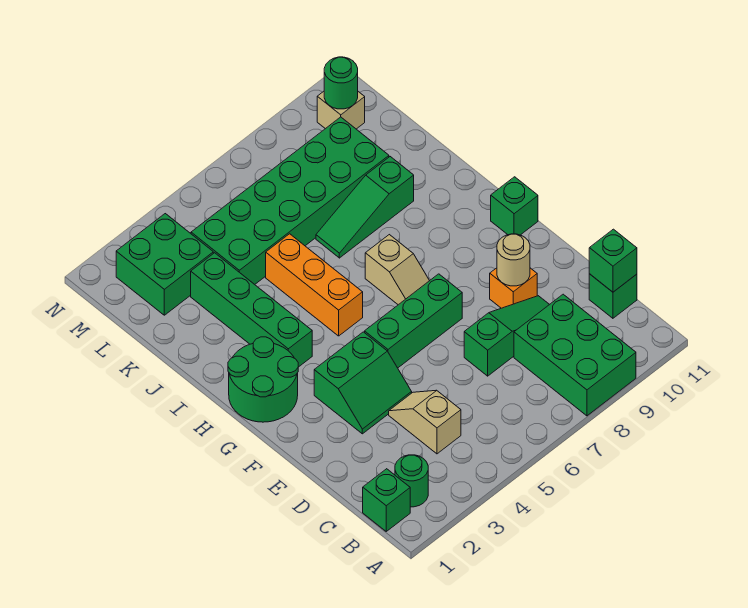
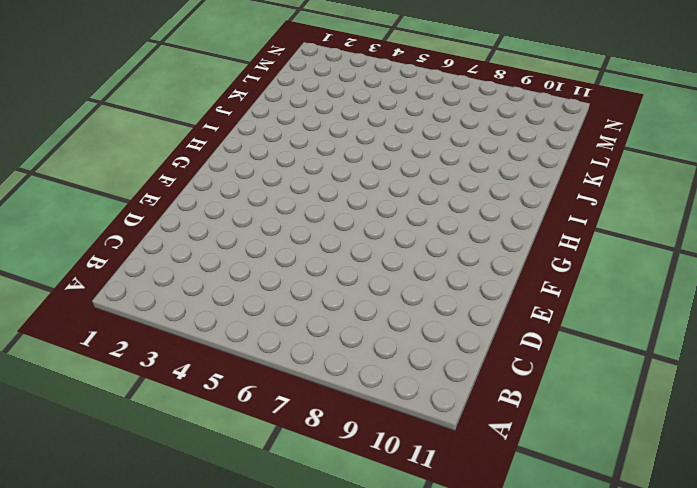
none -> green brick A8:C9 level 1
none -> green brick B1 level 1
none -> green round brick B2 level 1

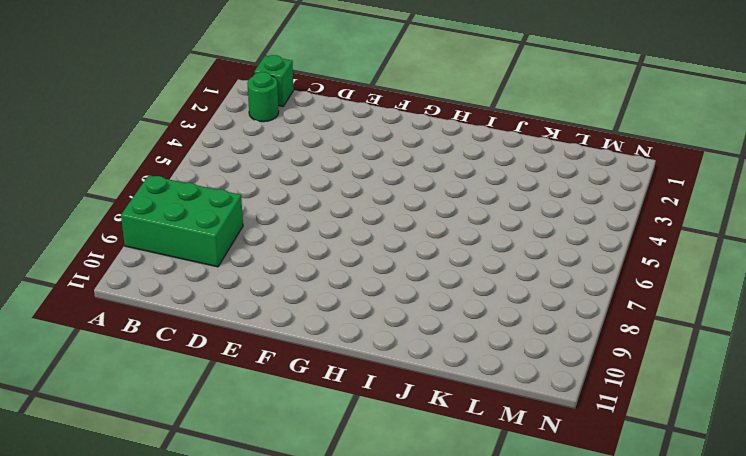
none -> tan slope C4:D4 level 1 top C
none -> green brick C11 level 1
none -> green slope D7:D9 level 1 top 7

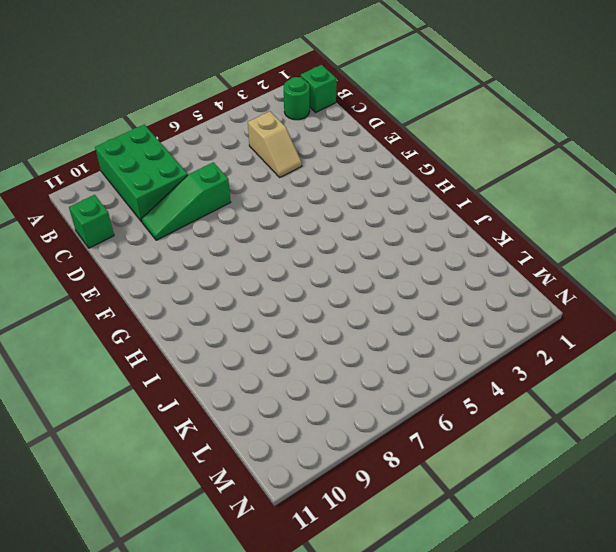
none -> green slope E3:F4 level 1 top F
none -> orange brick E9 level 1
none -> green brick F5:F7 level 1

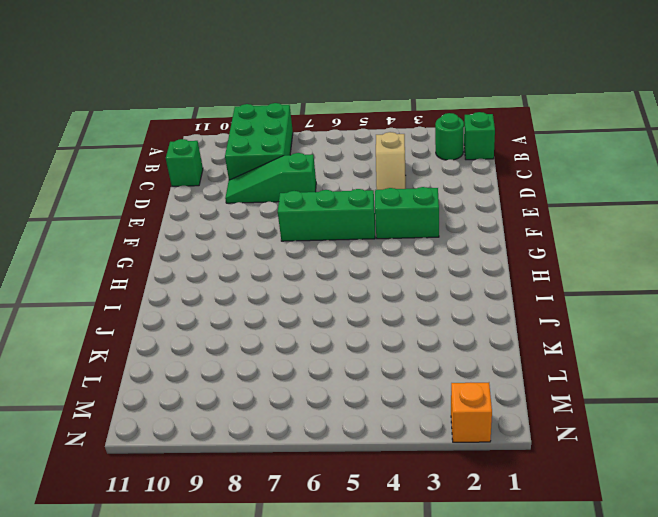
orange brick N2 level 1 -> orange brick E9 level 1
none -> green round brick G1:H2 level 1
none -> tan slope G7:H7 level 1 top H
none -> green brick G11 level 1

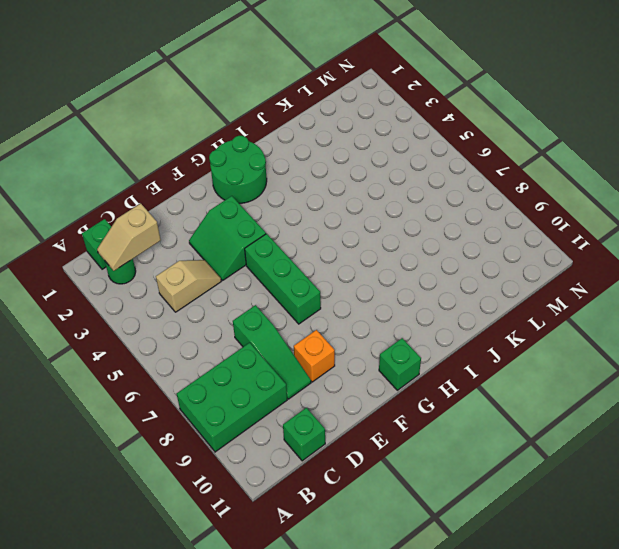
tan slope B2:C2 level 2 top C -> tan slope G7:H7 level 1 top H
none -> green brick H3:K3 level 1
none -> orange brick H5:J5 level 1
none -> green slope J7:J9 level 1 top 9

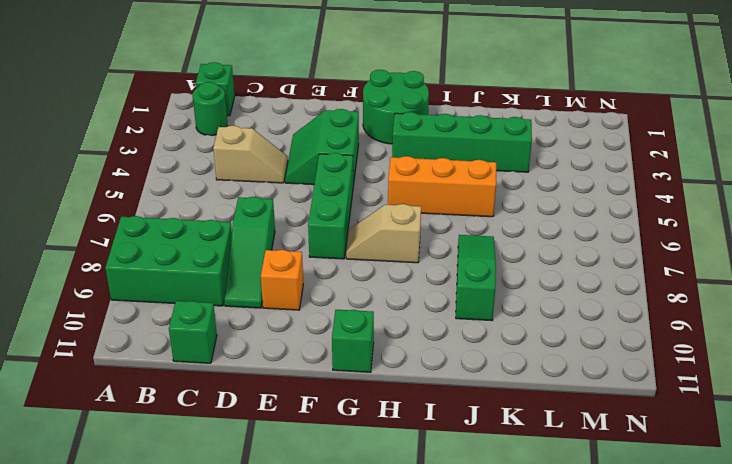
none -> green brick K4:L9 level 1
none -> green brick L2:M3 level 1
none -> tan brick M10 level 1

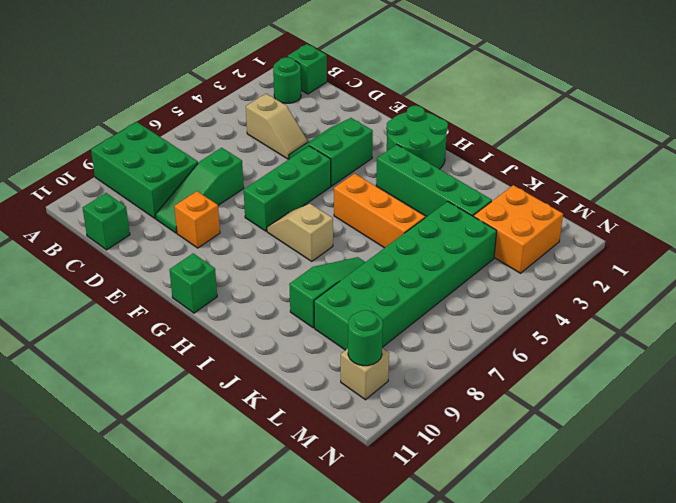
orange brick L2:M3 level 1 -> green brick L2:M3 level 1
none -> green brick C11 level 2
none -> tan round brick E9 level 2

